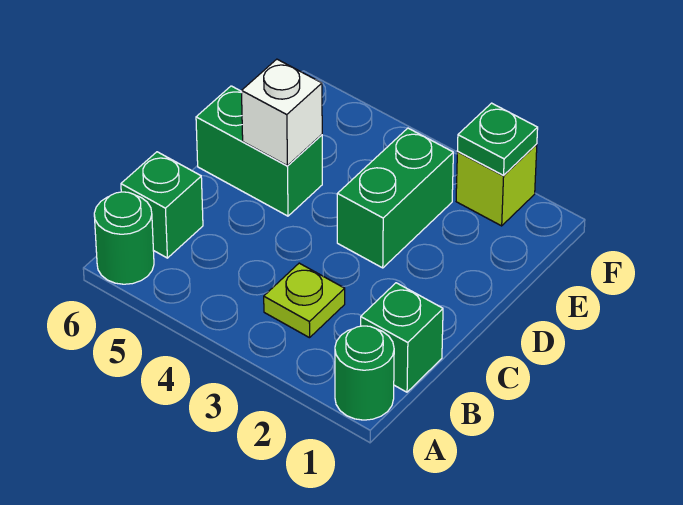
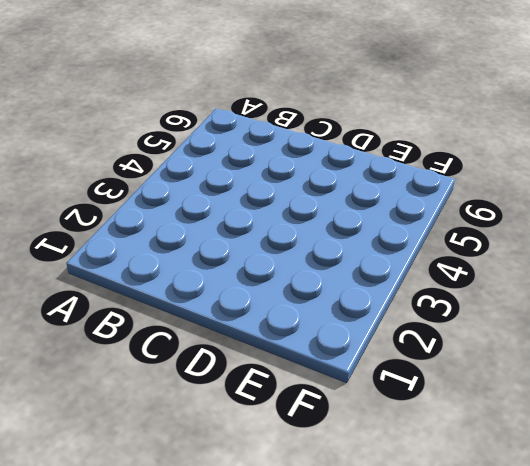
none -> green round brick A1 level 1
none -> green round brick A6 level 1

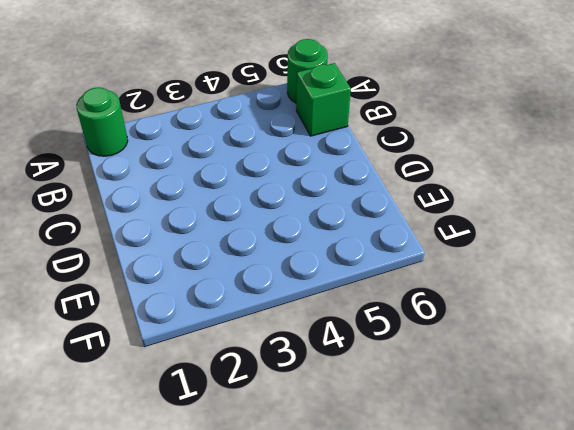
none -> green brick B1 level 1
none -> lime plate B3 level 1

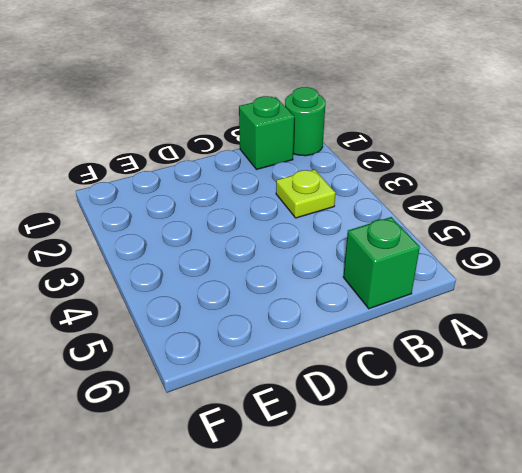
none -> green round brick A6 level 1
none -> green brick D3:E3 level 1

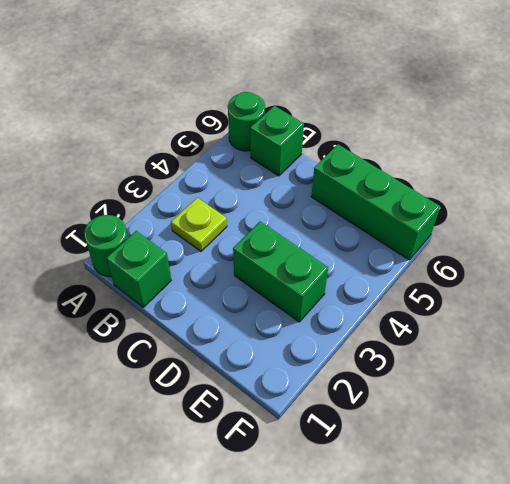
green brick D6:F6 level 1 -> green brick D5:D6 level 1
none -> lime brick F2 level 1
none -> white brick D5 level 2

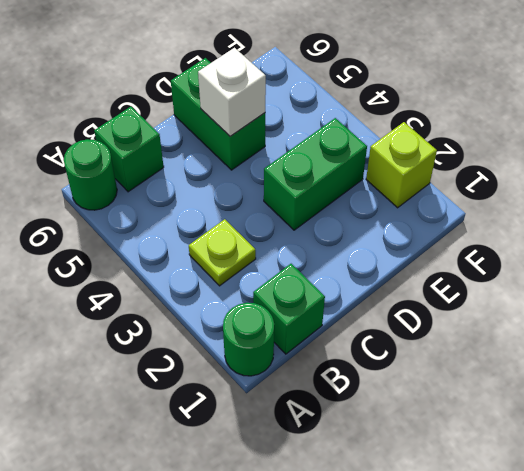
none -> green plate F2 level 2

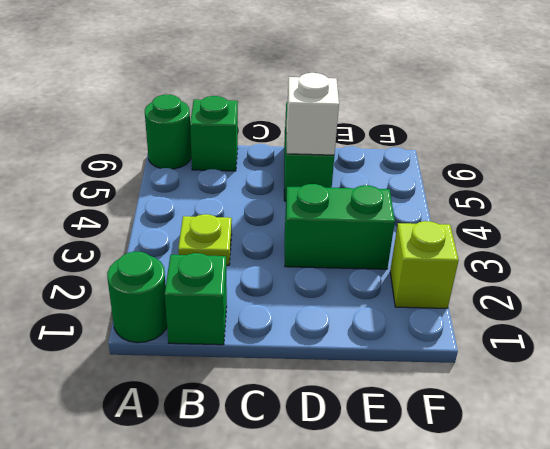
none -> green plate F2 level 2

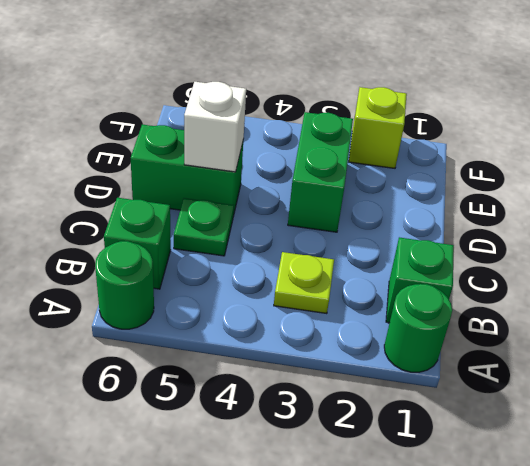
green plate C5 level 1 -> green plate F2 level 2

